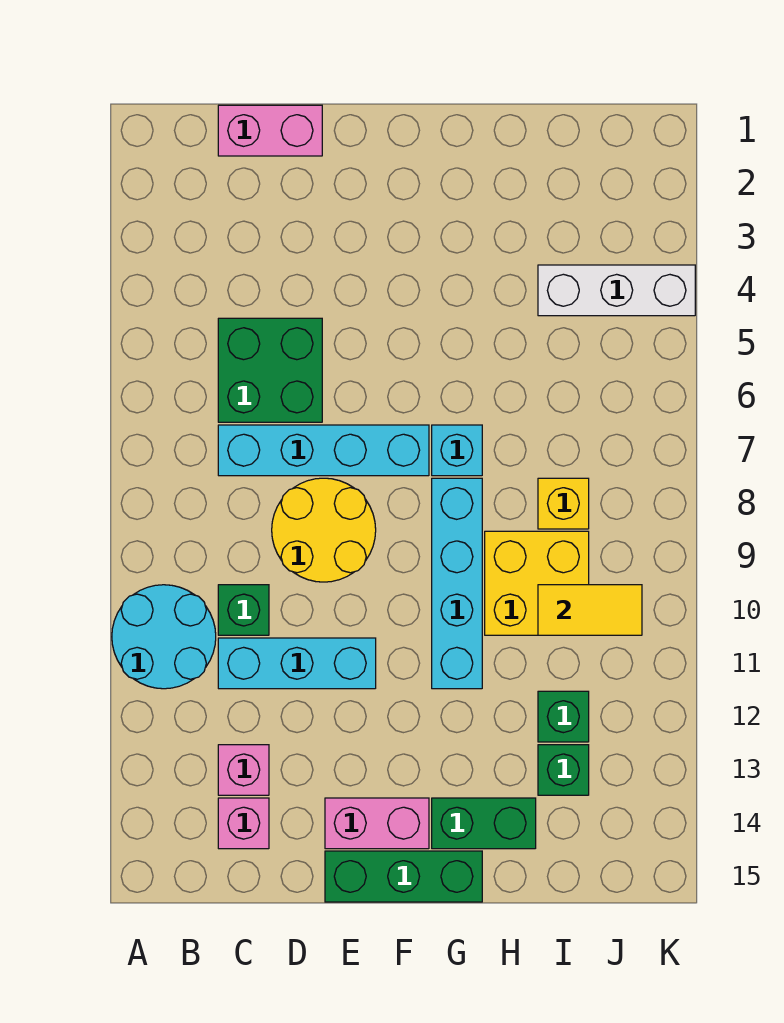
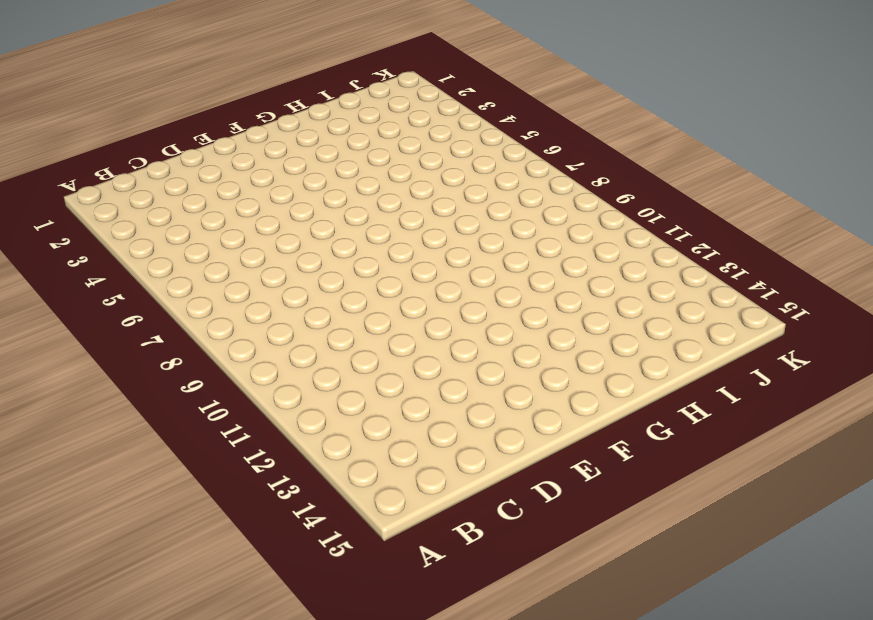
none -> cyan round brick A10:B11 level 1
none -> pink brick C1:D1 level 1
none -> green brick C5:D6 level 1

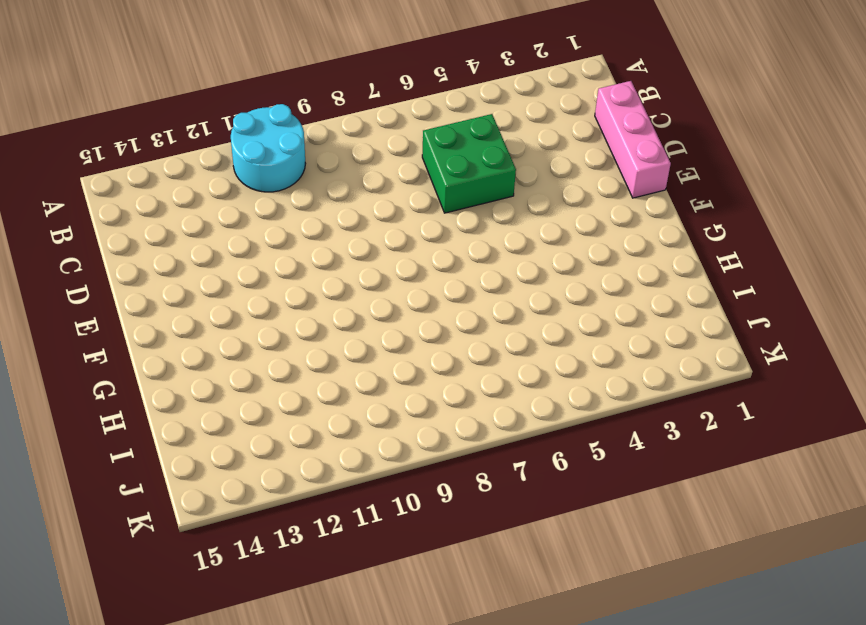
pink brick C1:E1 level 1 -> pink brick C1:D1 level 1
none -> cyan brick C7:F7 level 1
none -> green brick C10 level 1
none -> cyan brick C11:E11 level 1

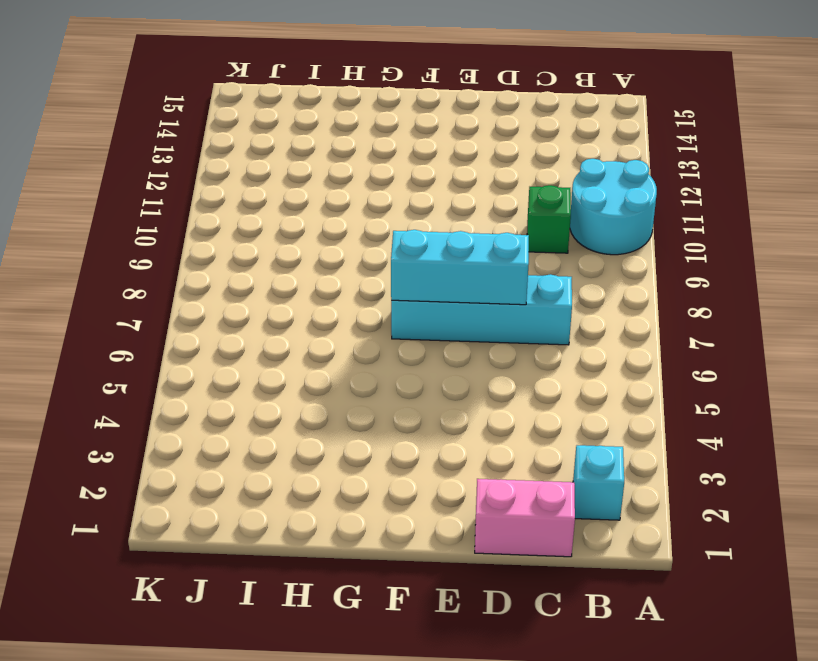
cyan brick B2 level 1 -> cyan brick G7 level 1
cyan brick D7:F7 level 2 -> cyan brick C11:E11 level 1
none -> green brick C5:D6 level 1
none -> pink brick C13 level 1
none -> pink brick C14 level 1

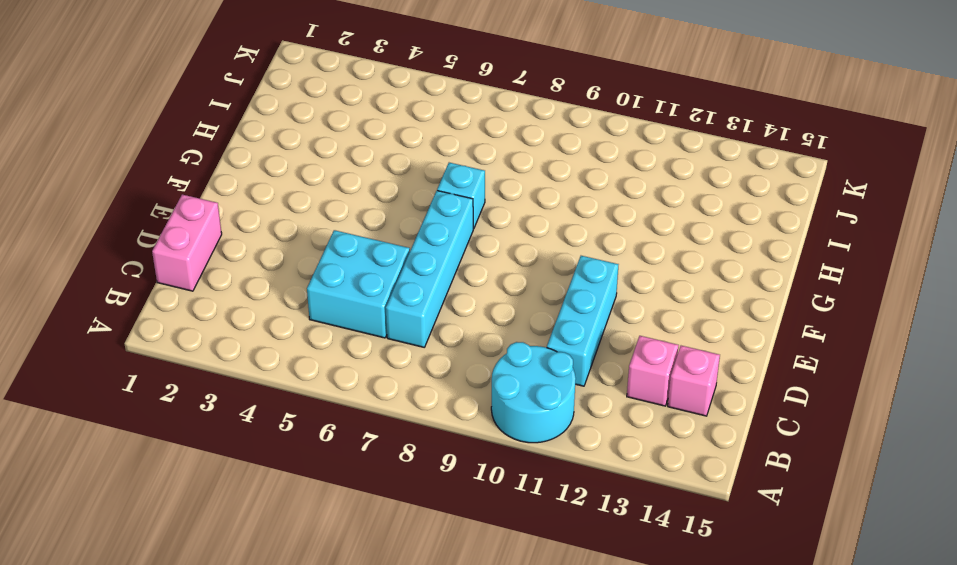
cyan brick C5:D6 level 1 -> green brick C5:D6 level 1
none -> green brick C10 level 1
none -> yellow round brick D8:E9 level 1
none -> pink brick E14:F14 level 1

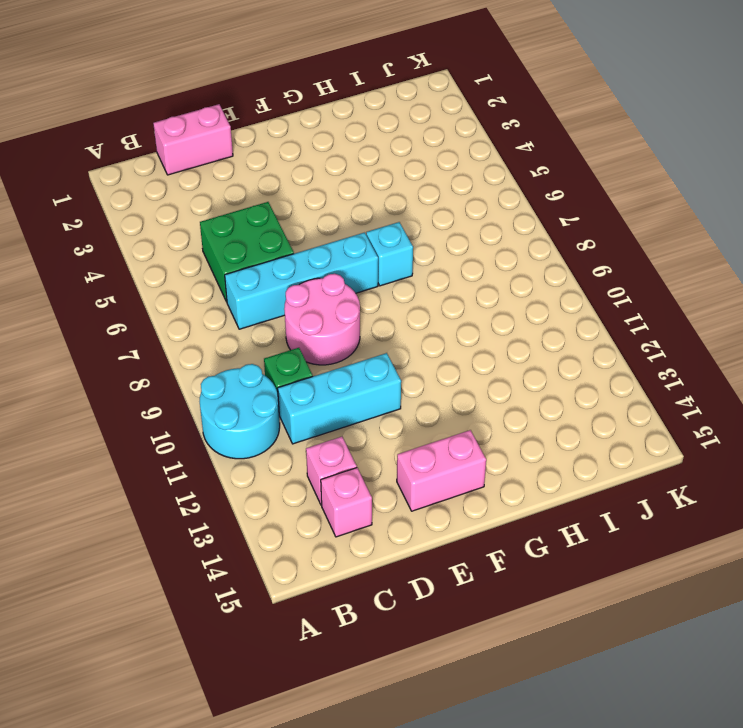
pink round brick D8:E9 level 1 -> yellow round brick D8:E9 level 1
none -> green brick E15:G15 level 1
none -> cyan brick G8:G11 level 1
none -> green brick G14:H14 level 1

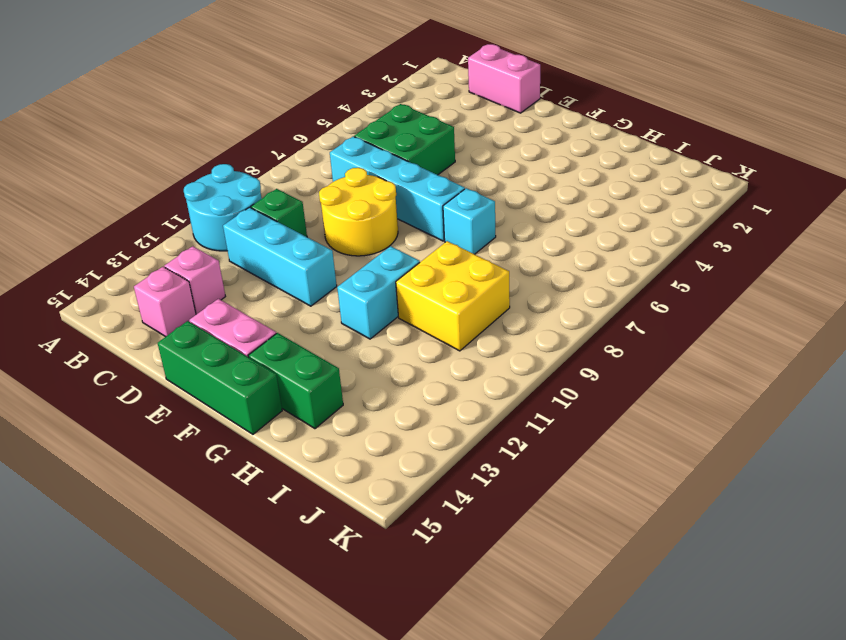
cyan brick G10:G11 level 1 -> cyan brick G8:G11 level 1
none -> white brick I4:K4 level 1
none -> yellow brick I8 level 1
none -> green brick I12 level 1

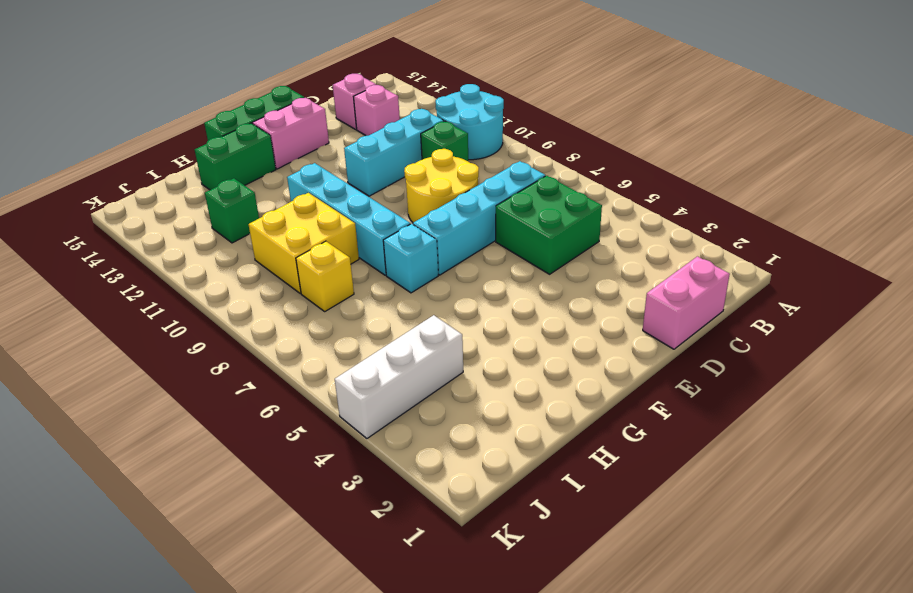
none -> green brick I13 level 1
none -> yellow tile I10:J10 level 2

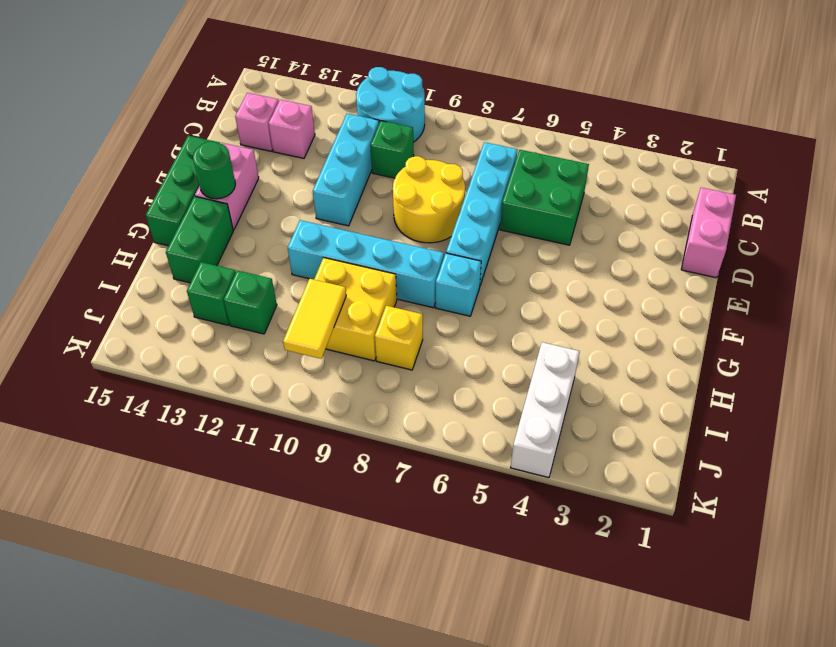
green round brick F14 level 2 -> none

